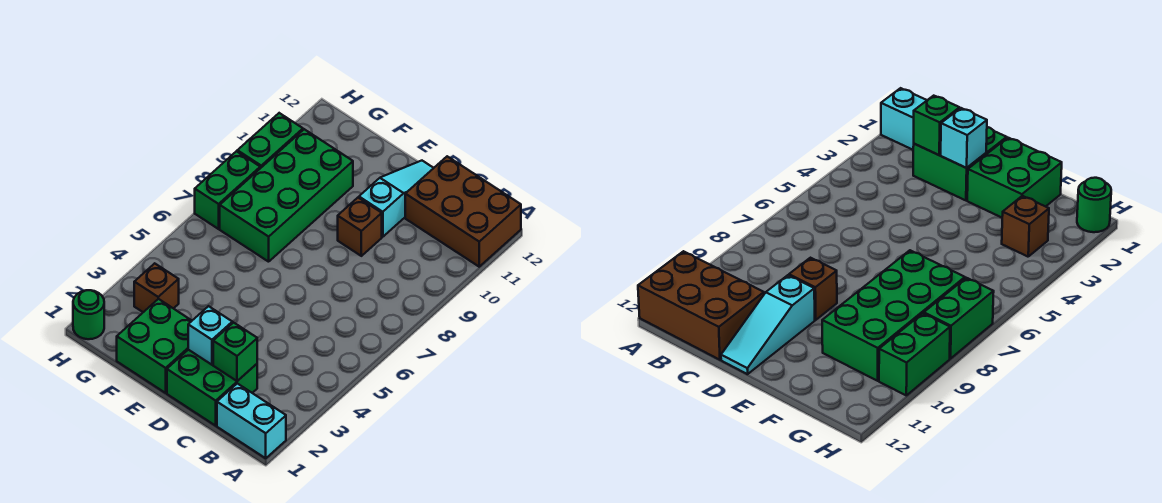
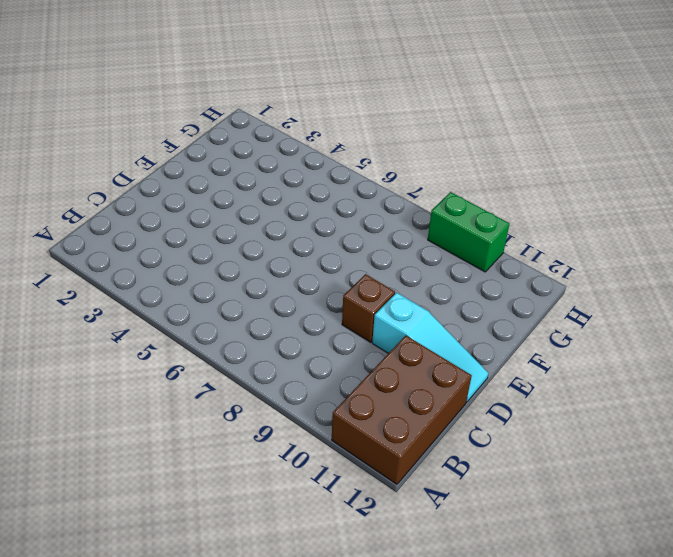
none -> cyan brick A1:B1 level 1
none -> green brick C1:D2 level 1
none -> green brick E1:F2 level 1

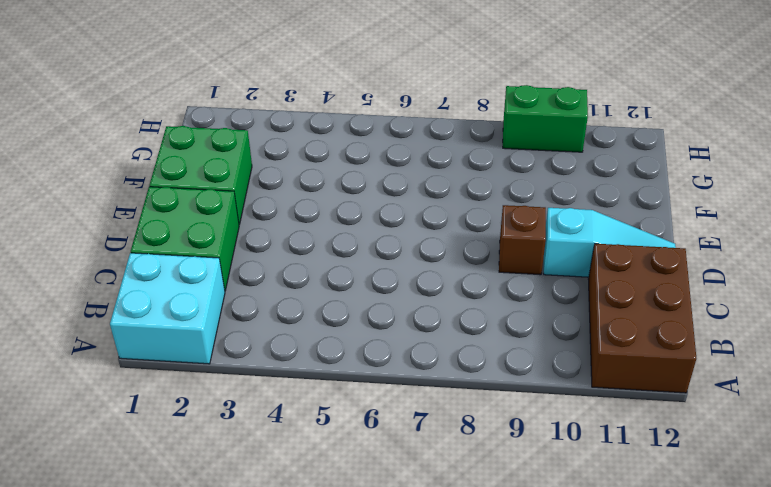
cyan brick A1:B2 level 1 -> cyan brick A1:B1 level 1
none -> green brick F7:G10 level 1
none -> brown brick G3 level 1
none -> green round brick H1 level 1

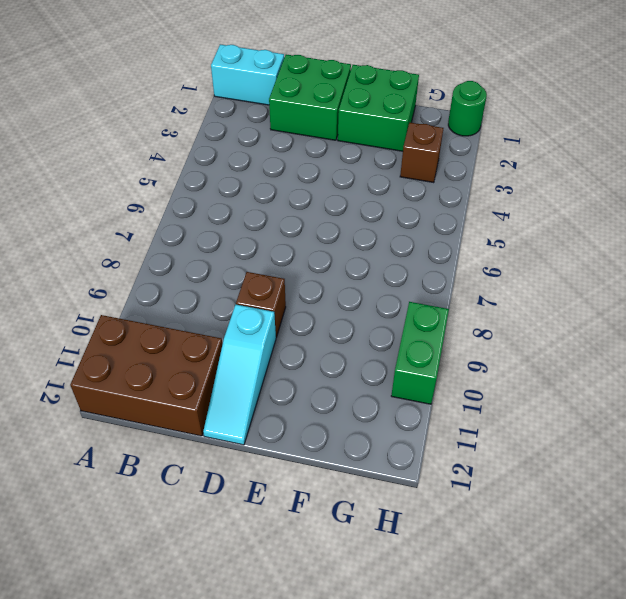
none -> green brick F7:G10 level 1
none -> green brick H7:H8 level 1
none -> green brick C2 level 2

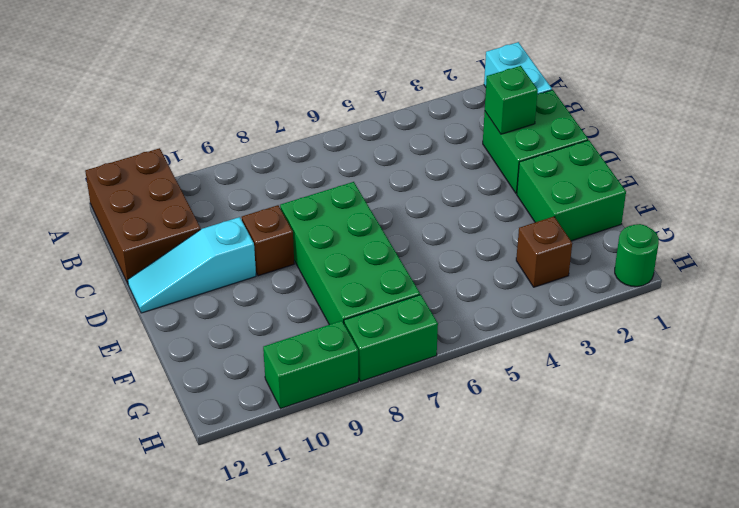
green brick D7:G8 level 1 -> green brick F7:G10 level 1
none -> cyan brick D2 level 2

